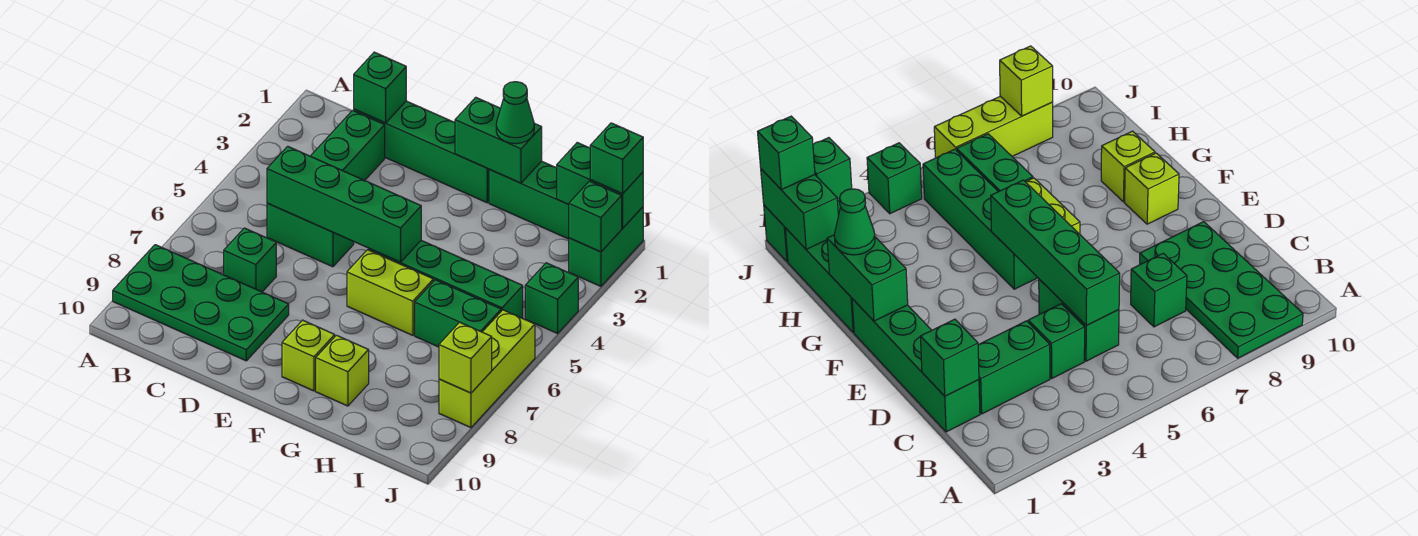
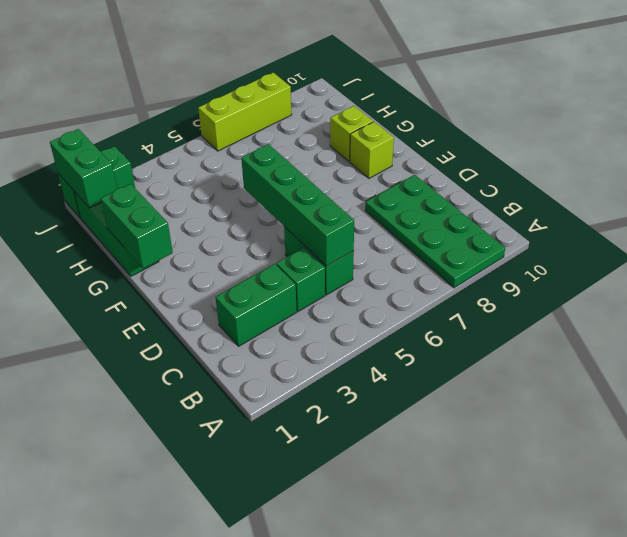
none -> green brick C1:F1 level 1
none -> green brick C7 level 1
none -> green brick F5:I5 level 1

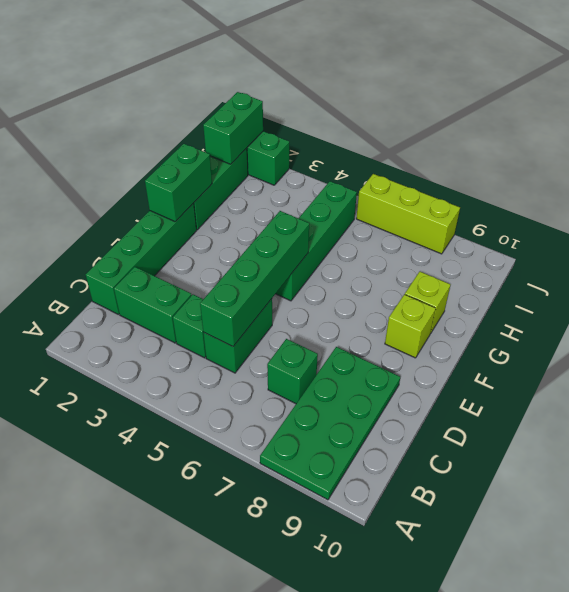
none -> lime brick F6:G6 level 1
none -> green brick H6:I6 level 1
none -> green brick J4 level 1

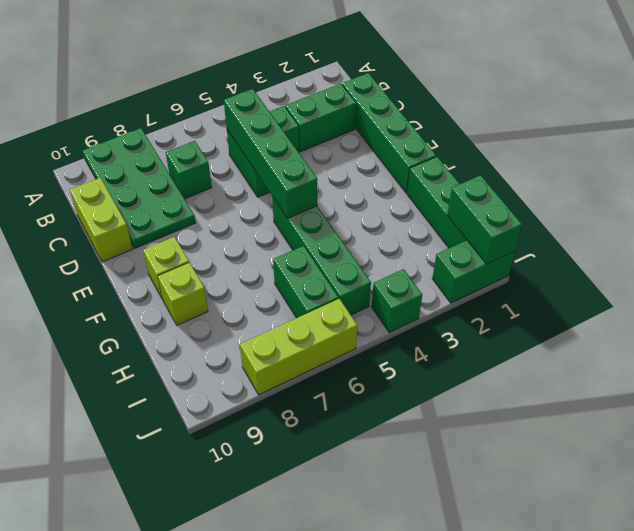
lime brick C10:D10 level 1 -> lime brick F6:G6 level 1
none -> green brick C1 level 2
none -> green brick F1:G1 level 2
none -> green brick J2 level 2

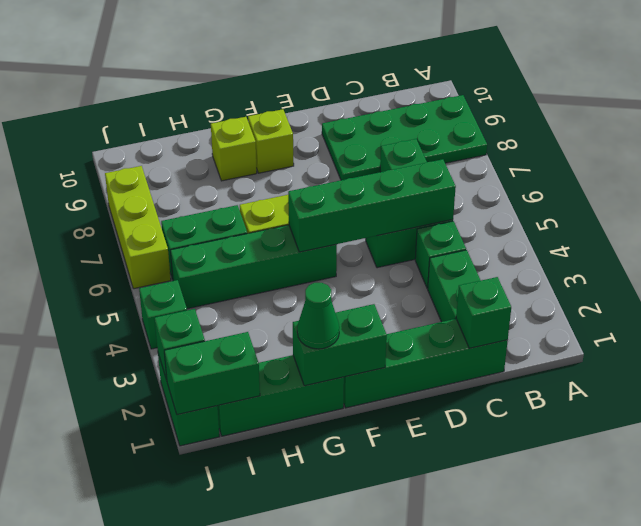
none -> lime brick J8 level 2
none -> green brick J1 level 3

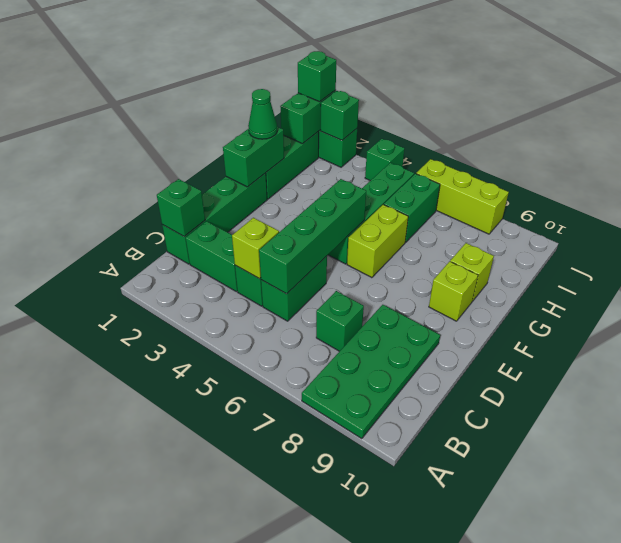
lime brick C4 level 2 -> lime brick J8 level 2

